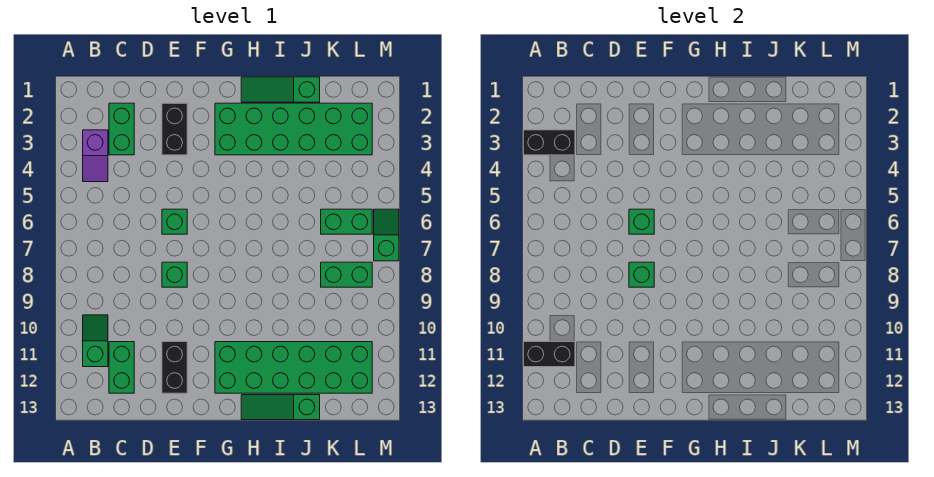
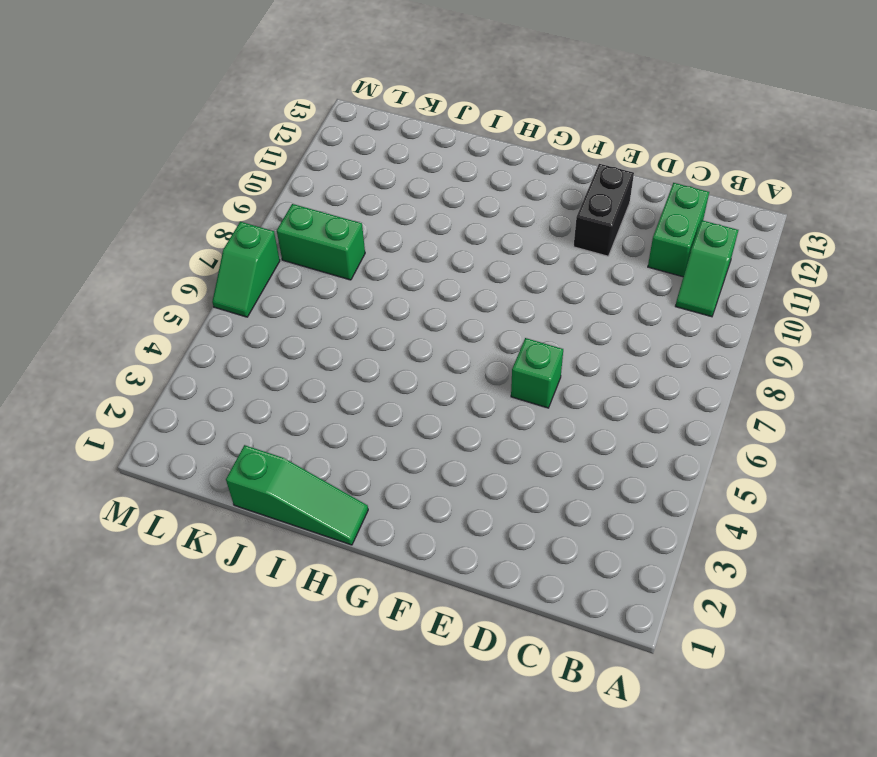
none -> purple slope B3:B4 level 1 top 3
none -> green brick C2:C3 level 1
none -> black brick E2:E3 level 1

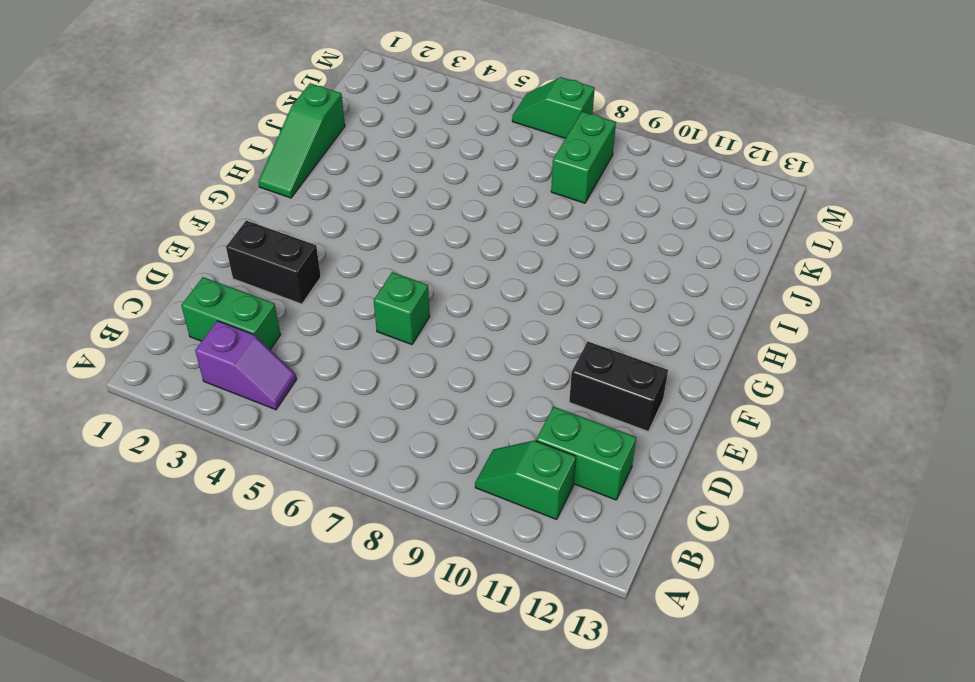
none -> green brick E8 level 1
none -> green brick G2:L3 level 1
none -> green brick G11:L12 level 1

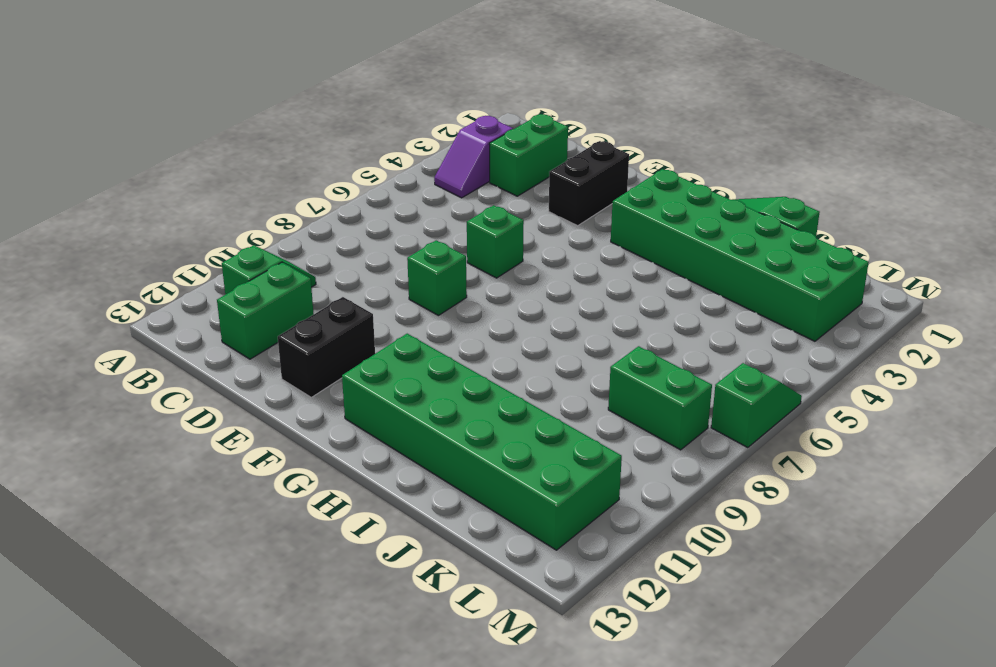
none -> green slope H13:J13 level 1 top J
none -> green brick K6:L6 level 1
none -> black brick A3:B3 level 2

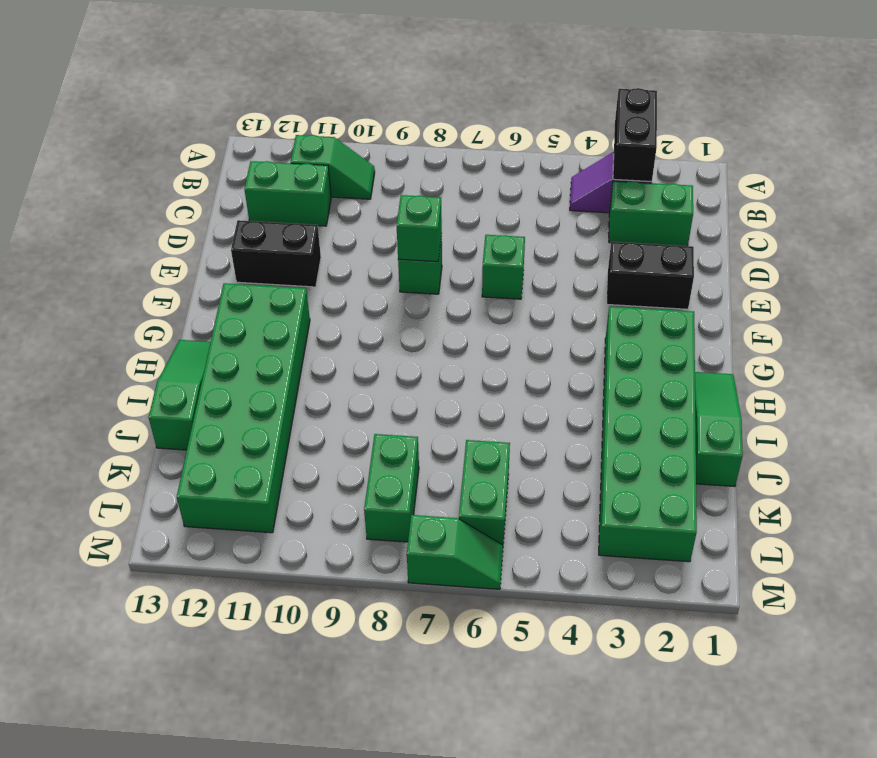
none -> black brick A11:B11 level 2
none -> green brick E6 level 2

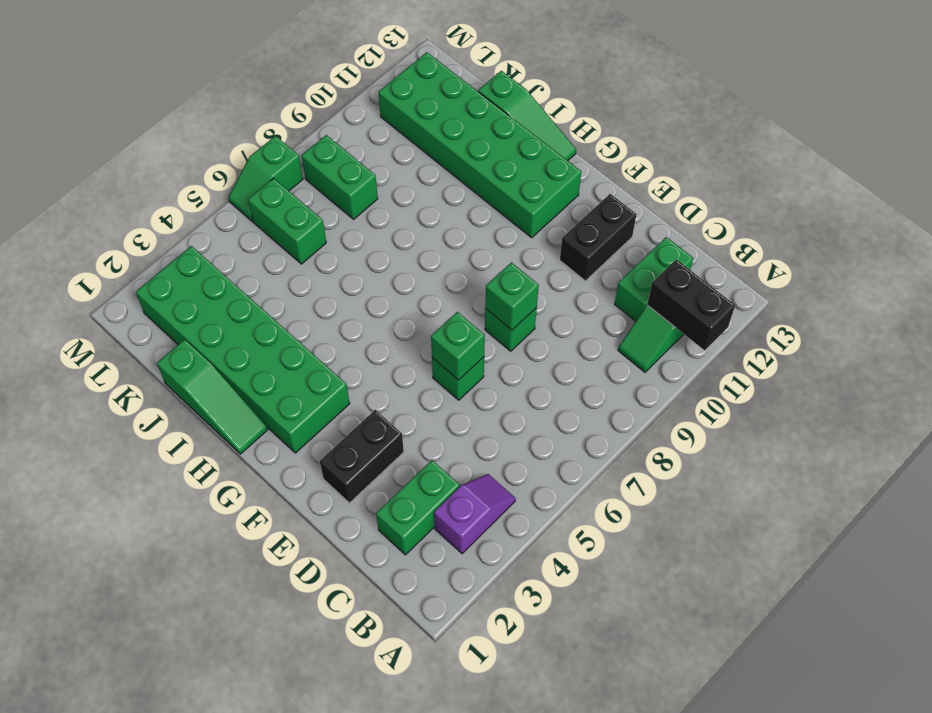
none -> black brick A3:B3 level 2

